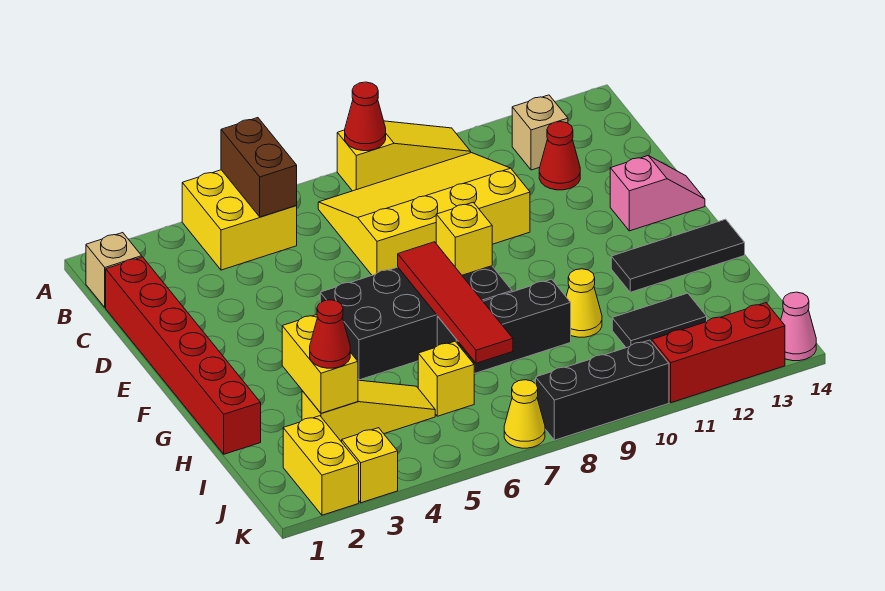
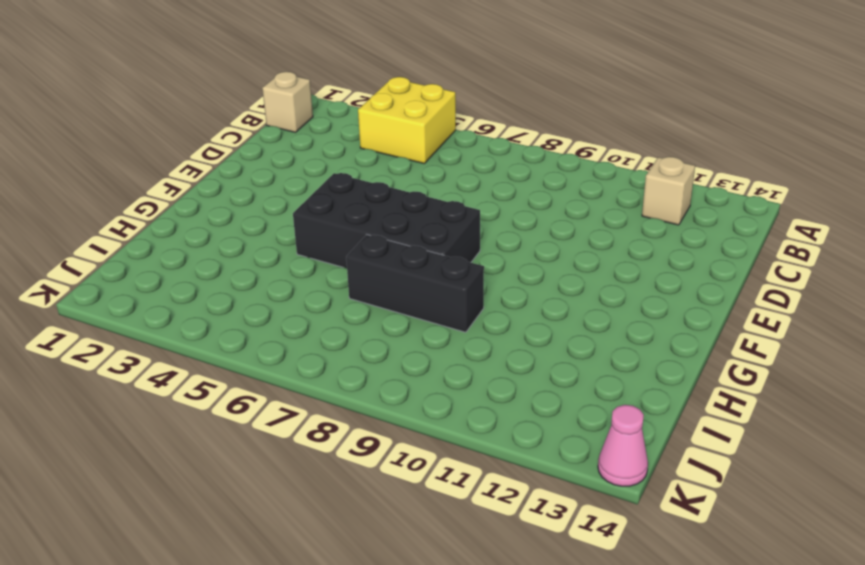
none -> yellow slope A8:A10 level 1 top 8
none -> yellow slope B7:D10 level 1 top D
none -> red brick C1:H1 level 1

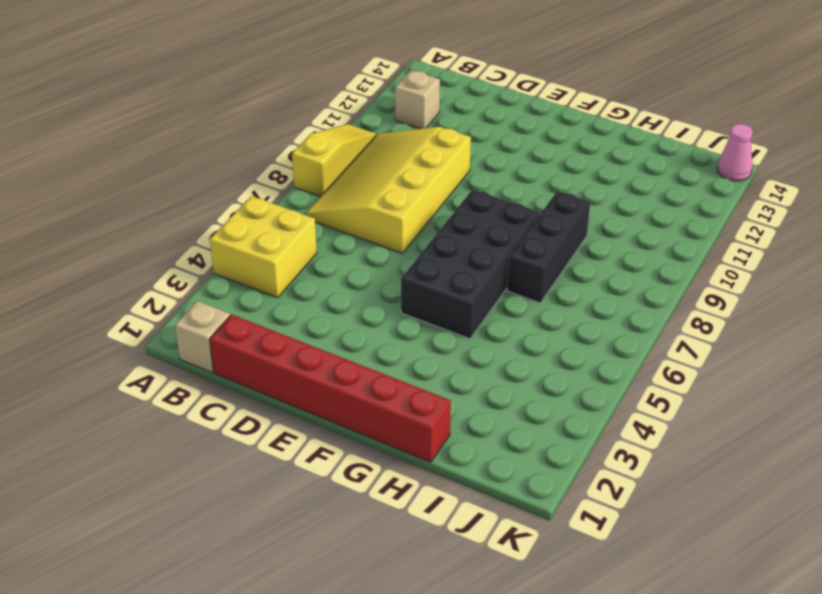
none -> red cone C12 level 1
none -> pink slope E13:E14 level 1 top 13
none -> black tile G12:G14 level 1

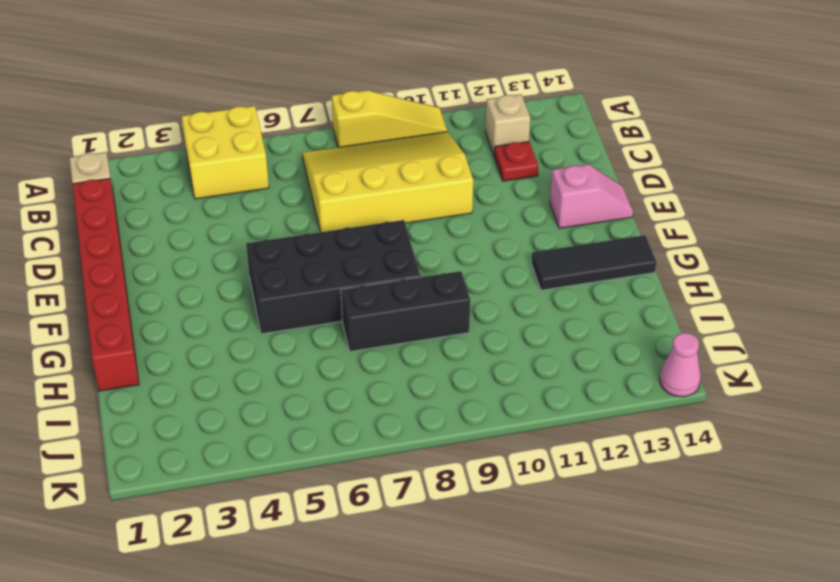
red plate C12 level 1 -> red cone C12 level 1
none -> yellow cone H10 level 1
none -> yellow slope I3:I5 level 1 top 3
none -> yellow brick I6 level 1

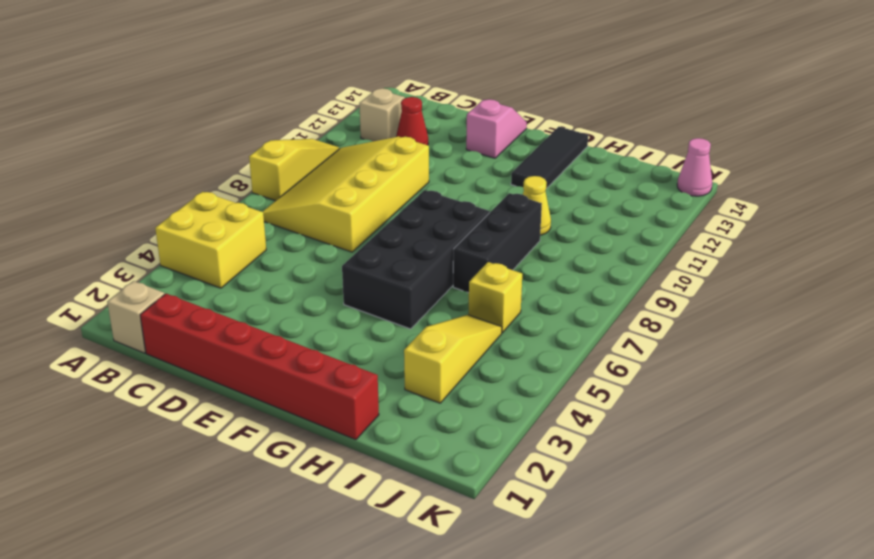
none -> black tile I11:I12 level 1
none -> yellow brick J2:K2 level 1
none -> yellow brick K3 level 1

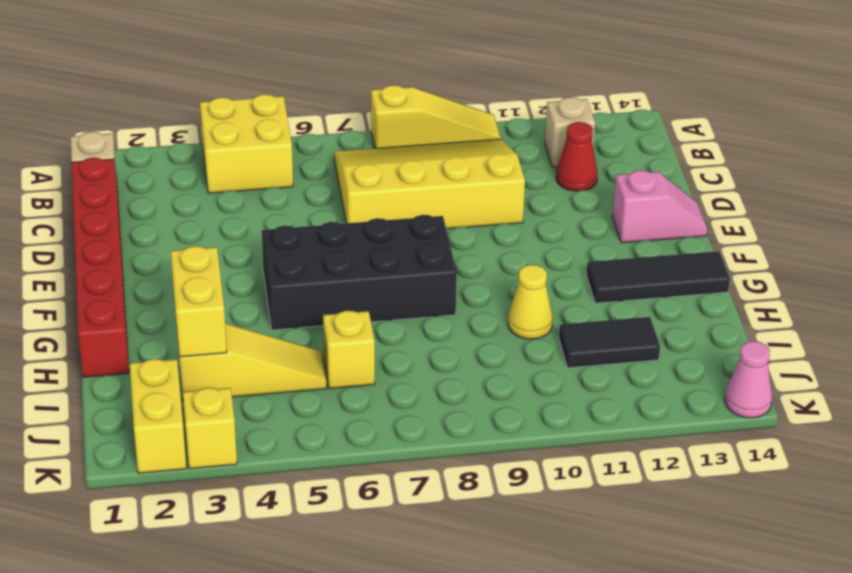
none -> black brick H7:H9 level 1
none -> yellow cone K7 level 1
none -> black brick K8:K10 level 1

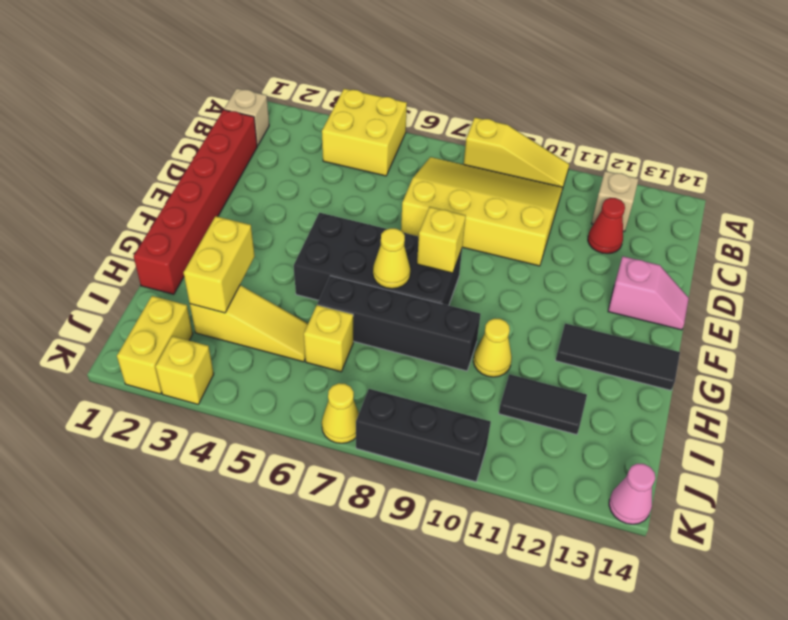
yellow cone G7 level 2 -> red tile F7:I7 level 2
black brick H6:H9 level 1 -> black brick H7:H9 level 1
none -> red brick K11:K13 level 1
none -> brown brick A5:B5 level 2
none -> red cone A8 level 2

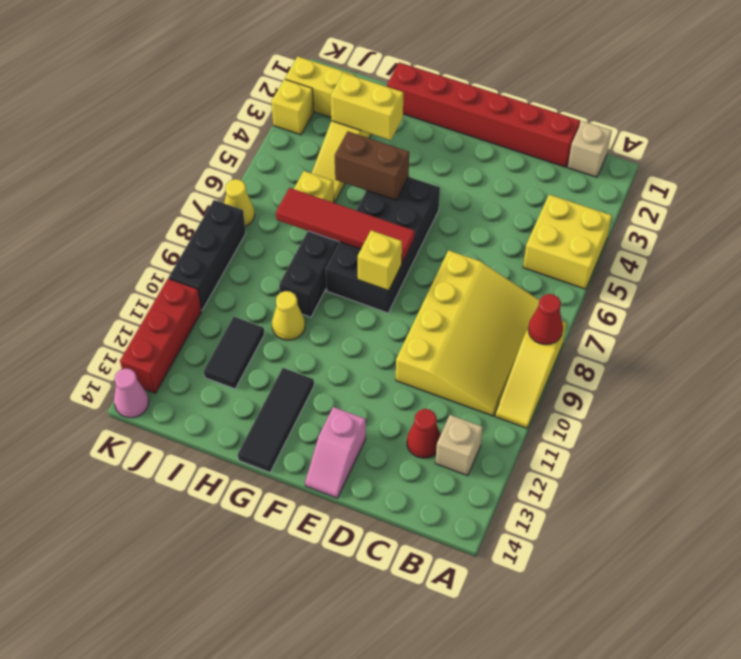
brown brick G5:H5 level 2 -> brown brick A5:B5 level 2
none -> red cone I3 level 3

